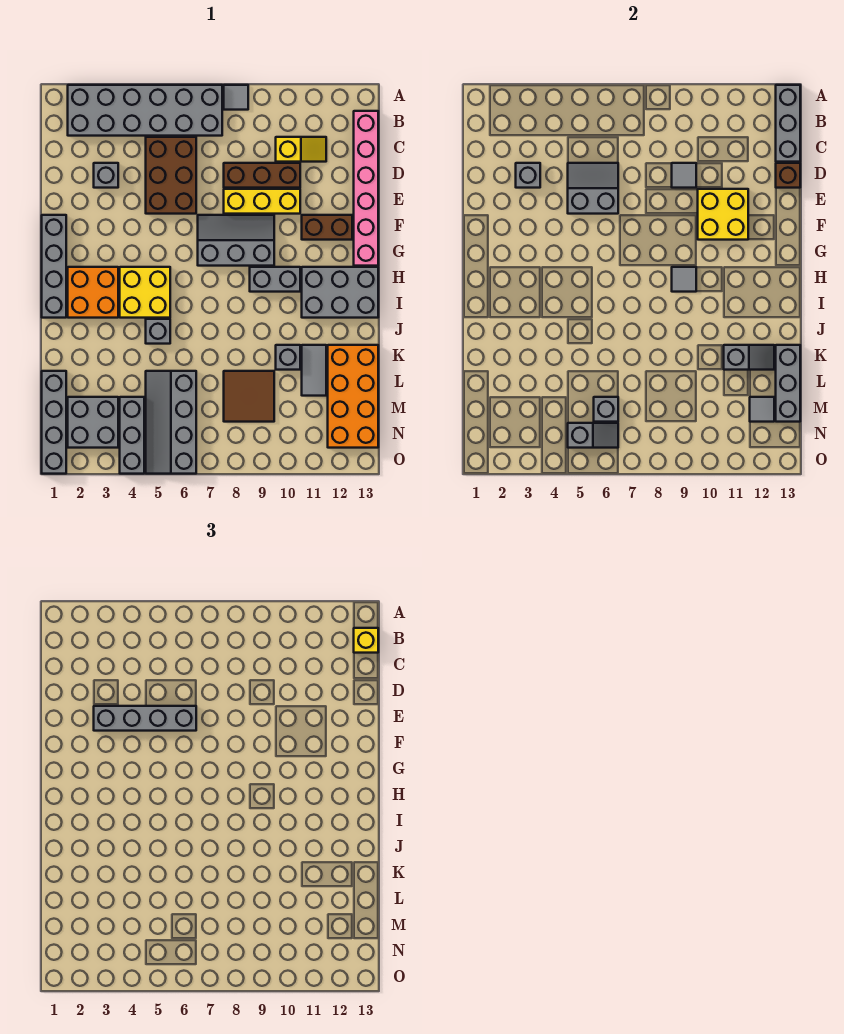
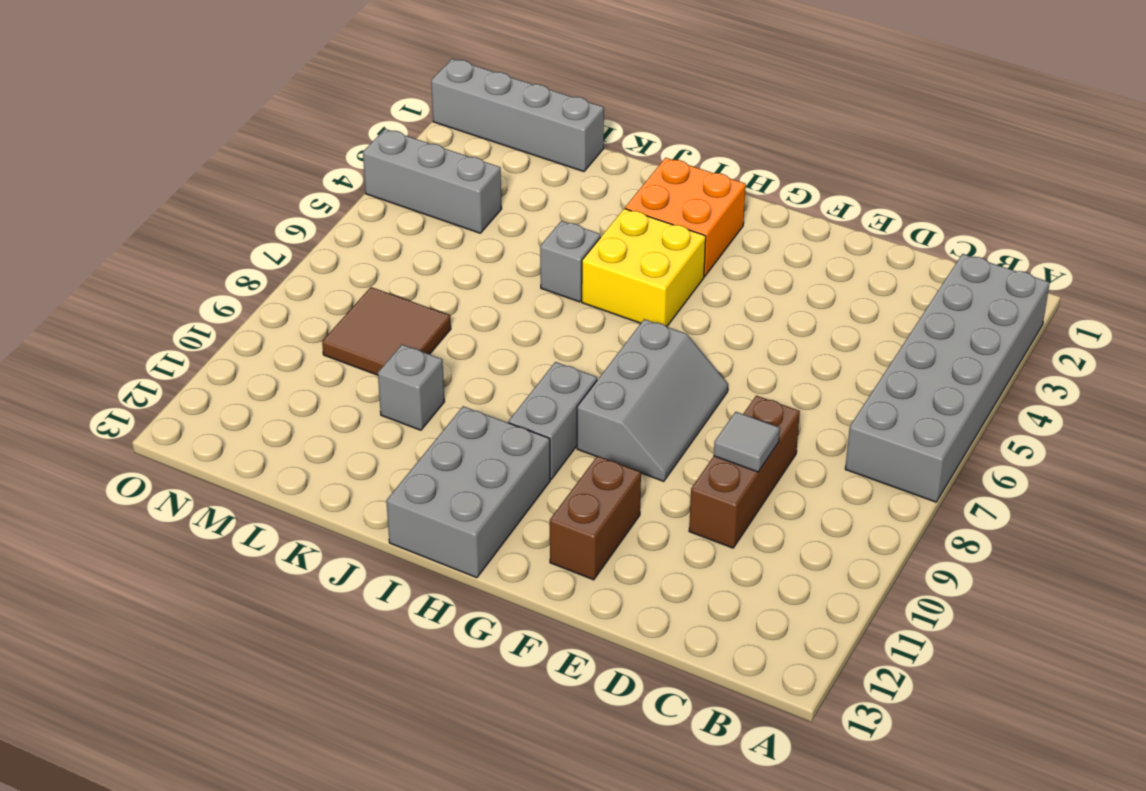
none -> grey tile A8 level 1
none -> pink brick B13:G13 level 1
none -> brown brick C5:E6 level 1
none -> yellow slope C10:C11 level 1 top 10

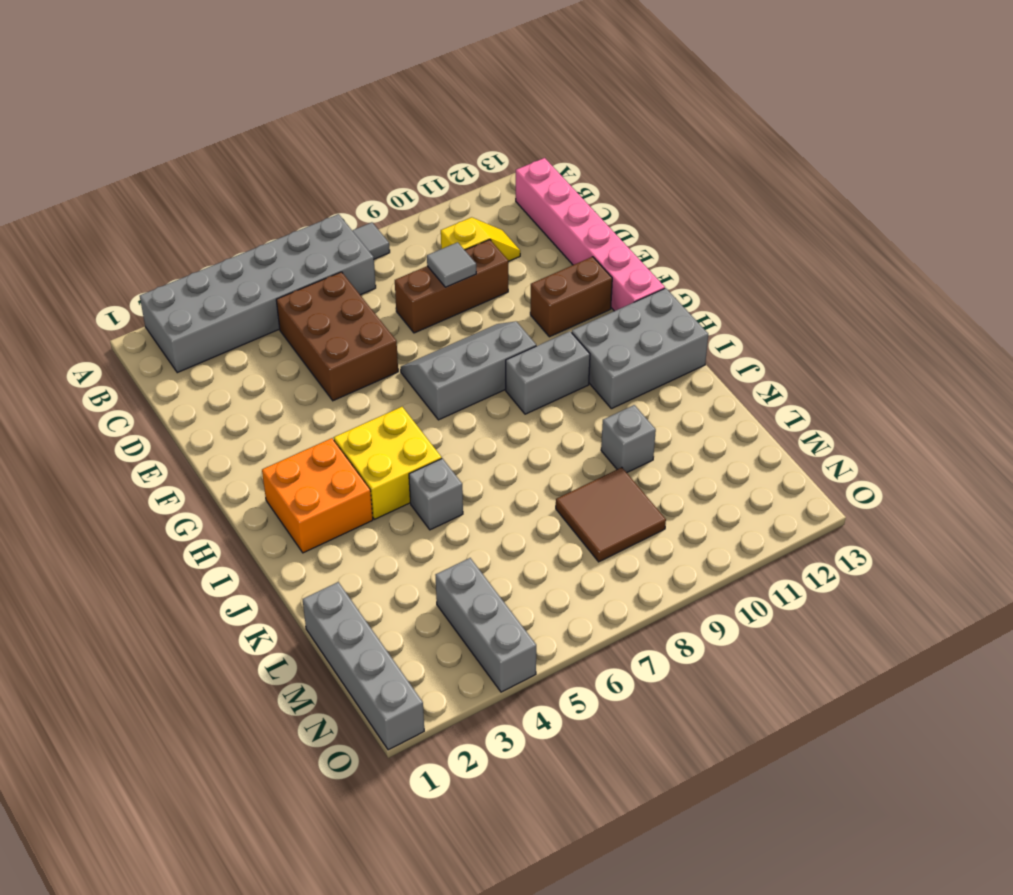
none -> grey brick D3 level 1
none -> yellow brick E8:E10 level 1
none -> grey brick F1:I1 level 1
none -> grey tile K11:L11 level 1

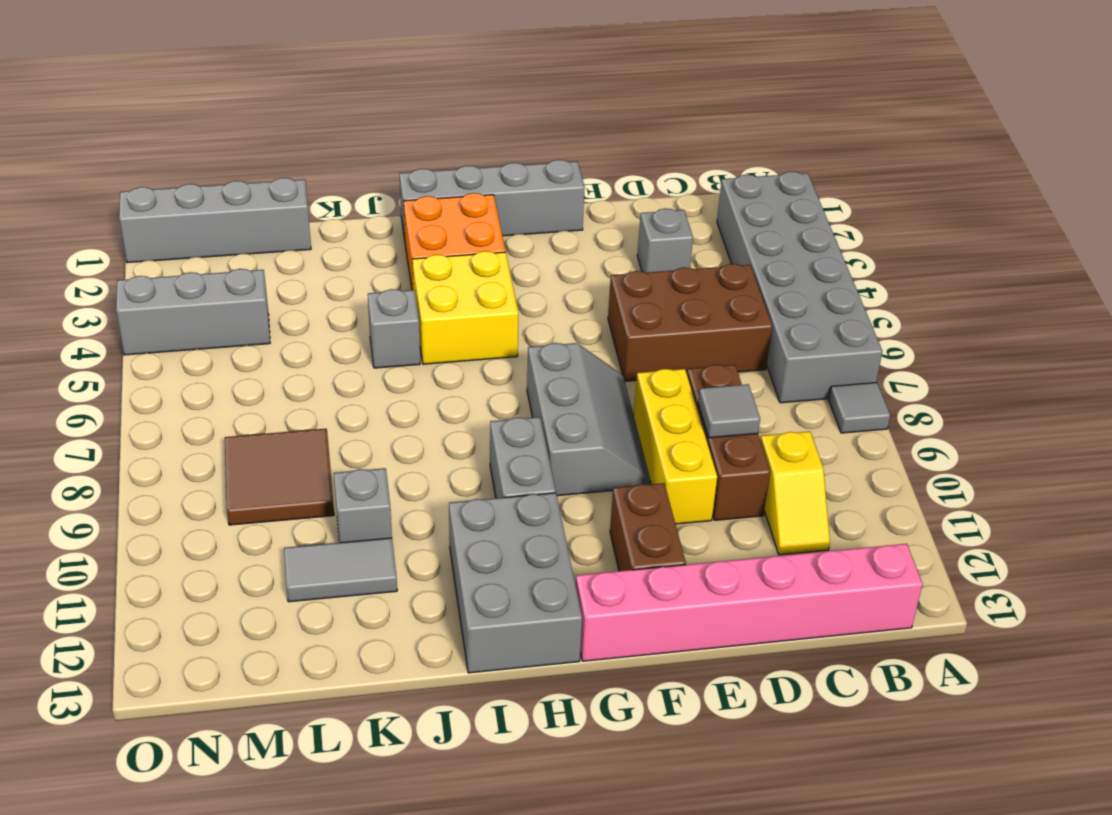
none -> orange brick K12:N13 level 1
none -> grey slope L5:O6 level 1 top 6
none -> grey brick M2:N3 level 1
none -> grey brick A13:C13 level 2

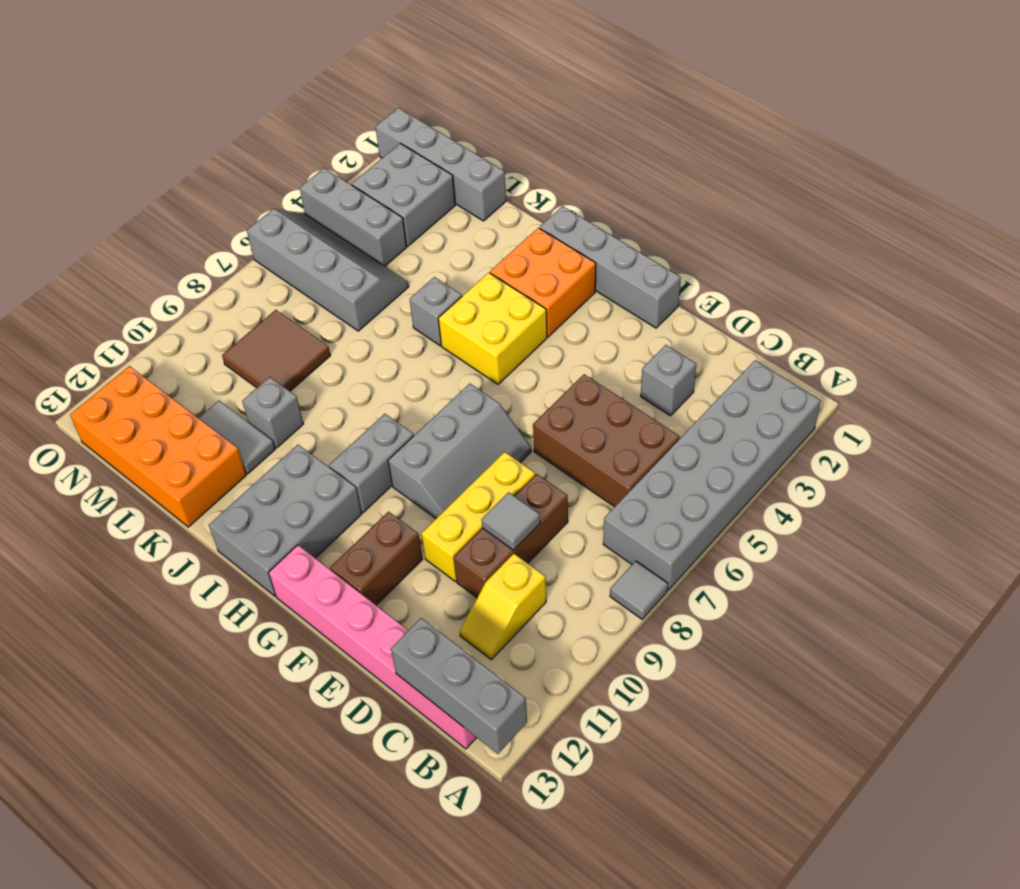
none -> grey brick D3 level 2
none -> grey slope D5:E6 level 2 top E
none -> brown brick D13 level 2
none -> yellow brick E10:F11 level 2

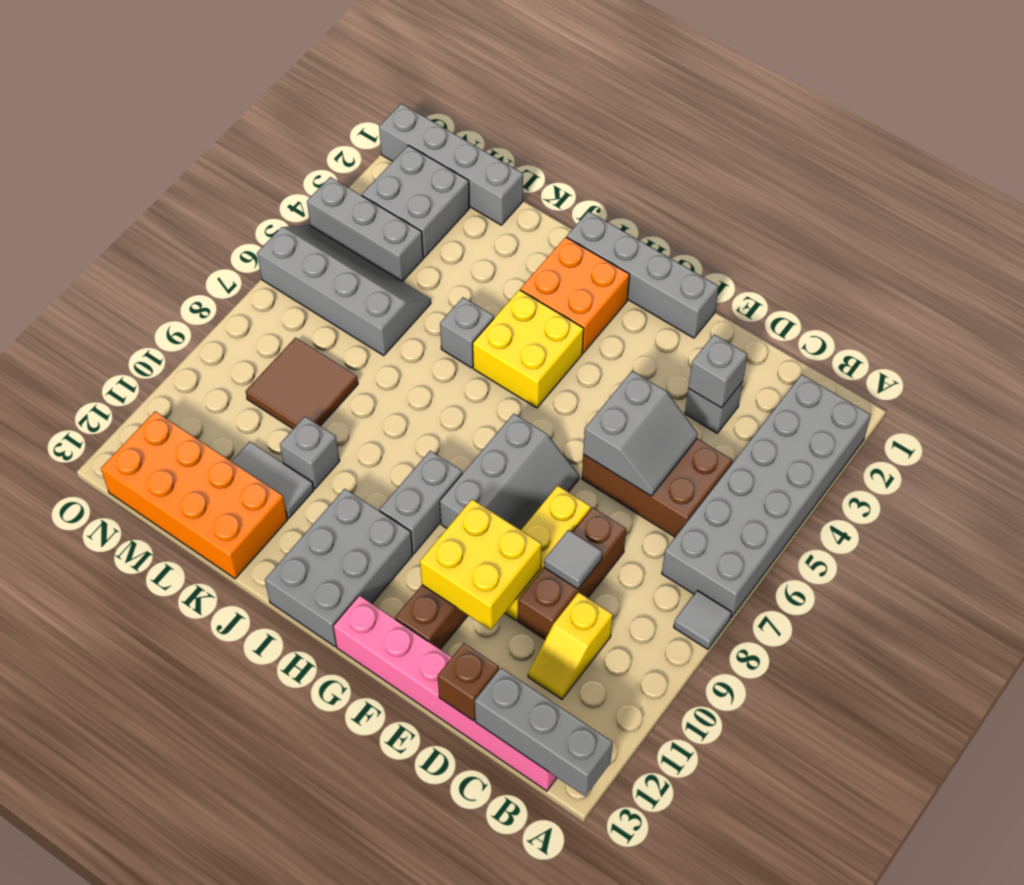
none -> grey tile H9 level 2
none -> grey slope K11:K12 level 2 top 11
none -> grey brick K13:M13 level 2
none -> grey brick M6 level 2

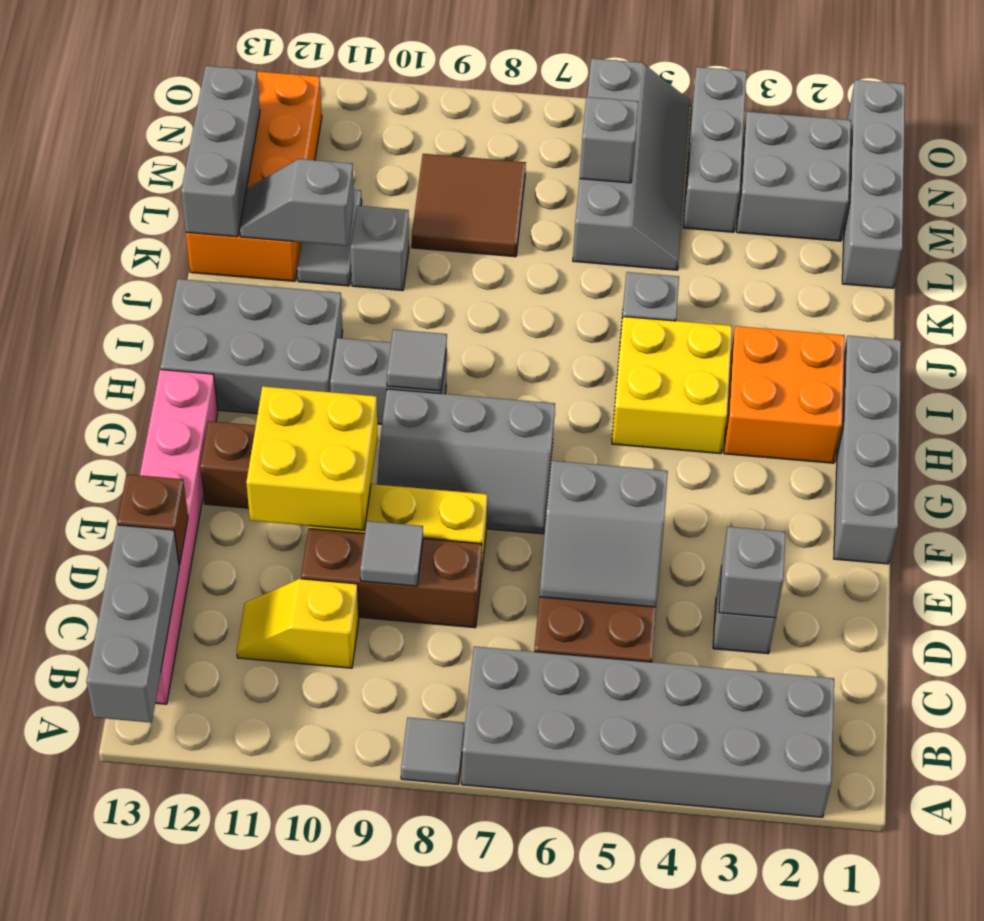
none -> grey tile M12 level 2
none -> grey slope N5:N6 level 2 top 5
none -> yellow brick B13 level 3
none -> grey brick E3:E6 level 3

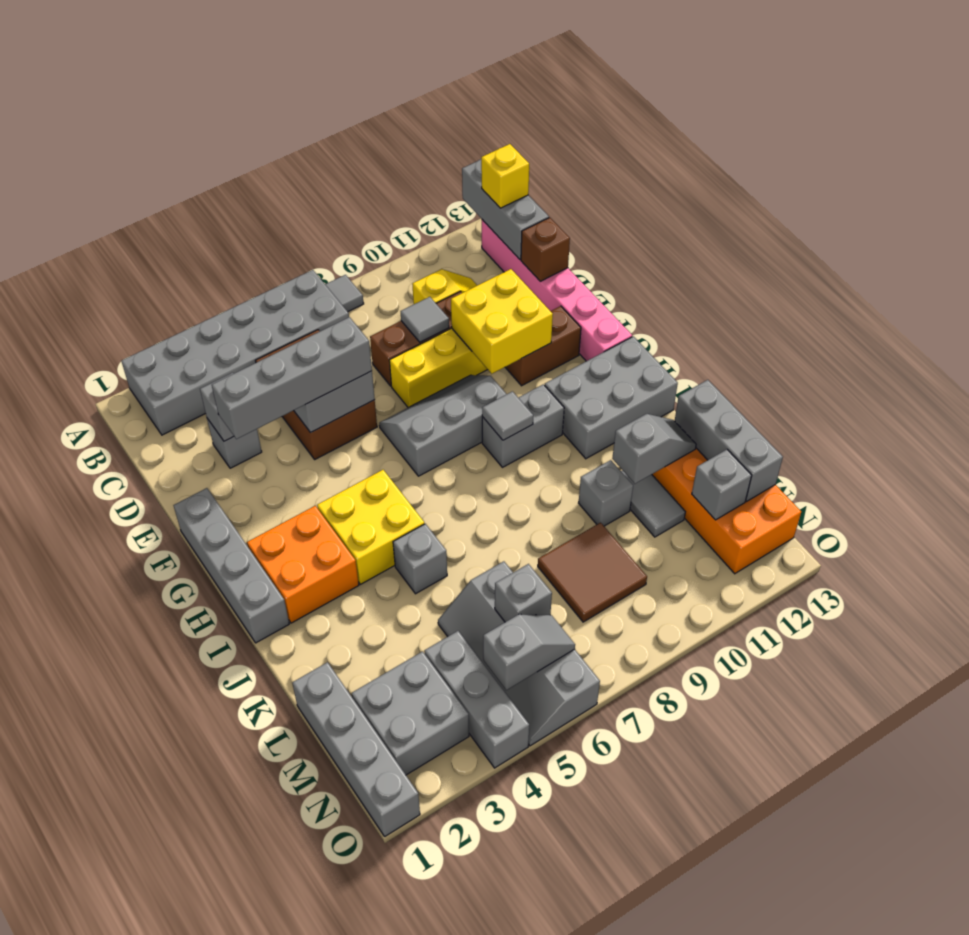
grey brick M12 level 2 -> grey tile M12 level 2

